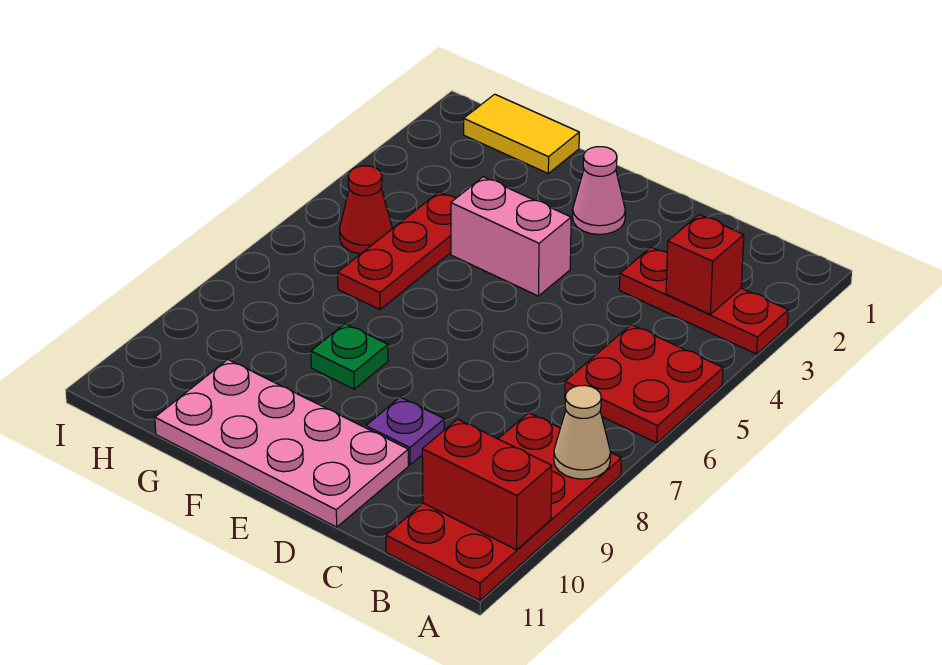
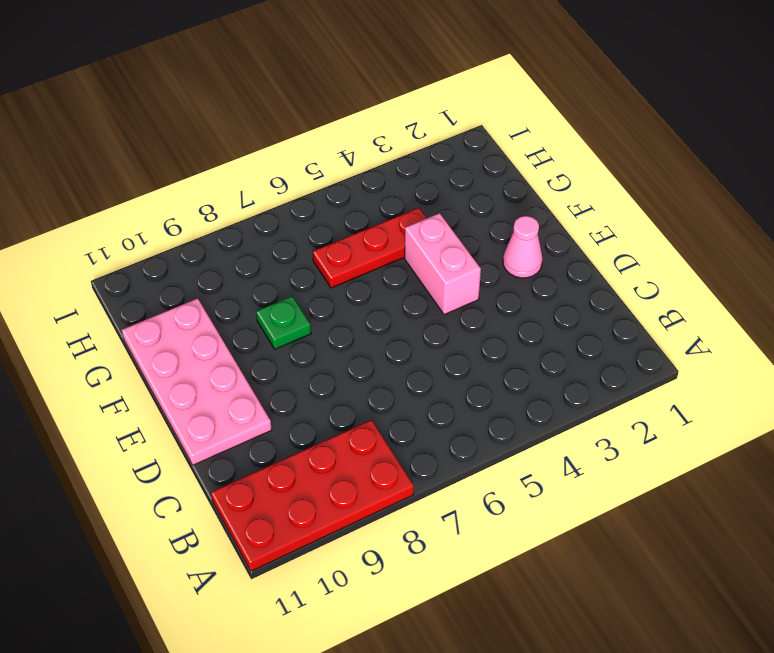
none -> red plate A3:C3 level 1
none -> red plate A5:B6 level 1
none -> purple plate D9 level 1

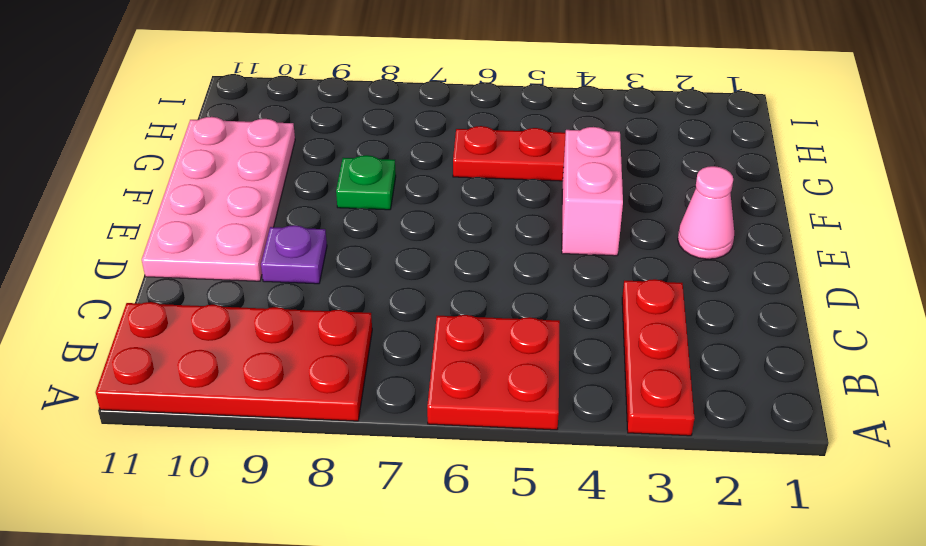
none -> yellow tile G1:H1 level 1
none -> red cone H5 level 1
none -> tan cone A8 level 2

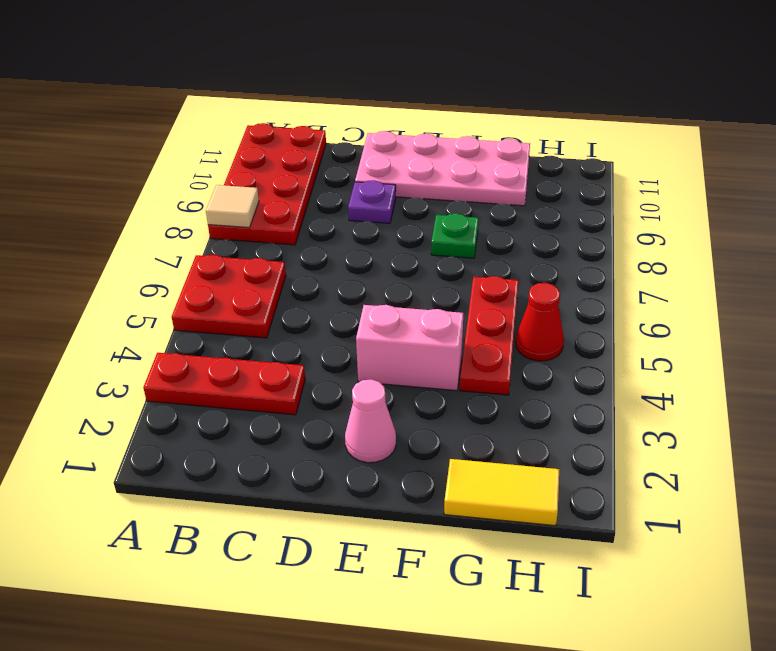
tan tile A8 level 2 -> tan cone A8 level 2
none -> red brick A10:B10 level 2
none -> red brick B3 level 2

